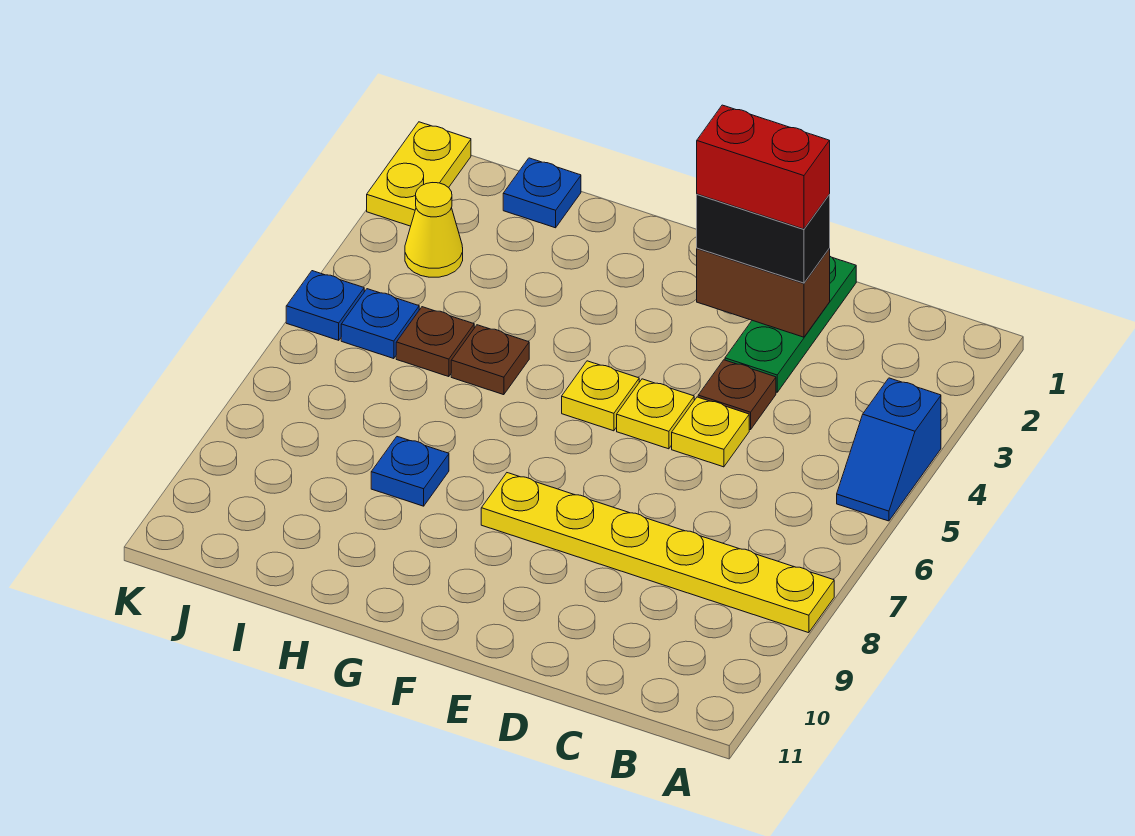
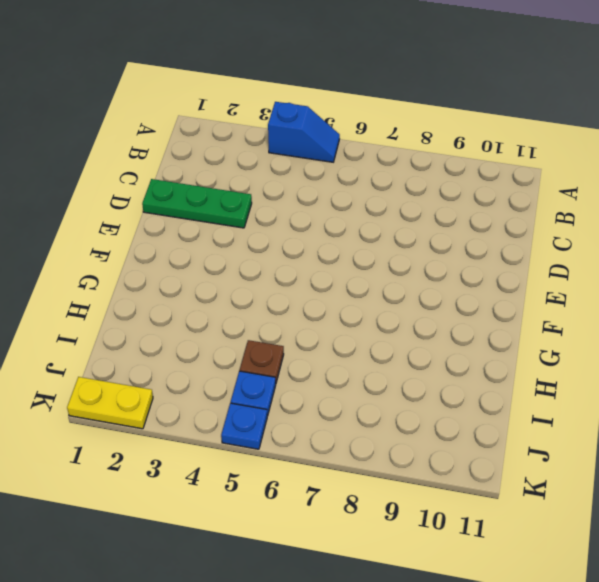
none -> yellow plate A8:F8 level 1
none -> brown plate D4 level 1
none -> yellow plate D5 level 1

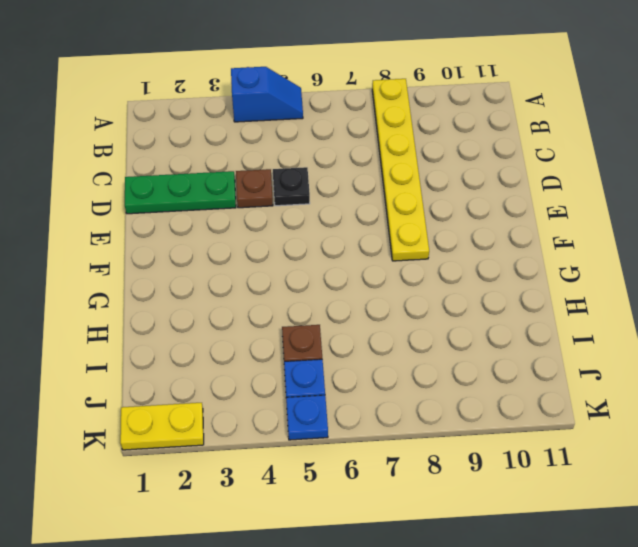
black plate D5 level 1 -> yellow plate D5 level 1
none -> yellow plate E5 level 1
none -> yellow plate F5 level 1
none -> brown plate H5 level 1

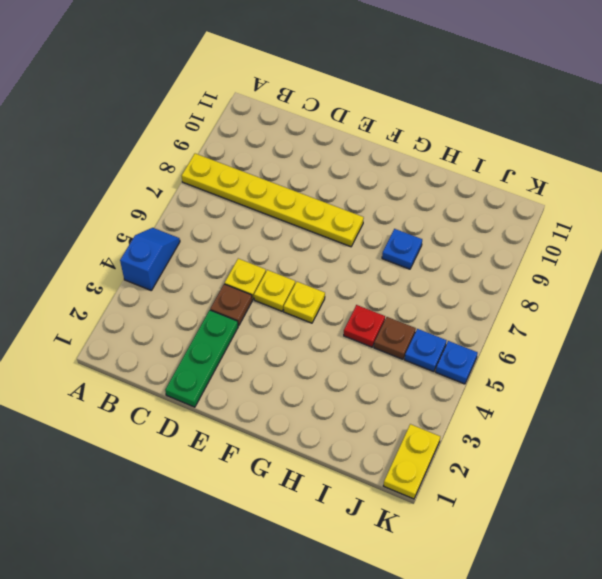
red plate H5 level 1 -> brown plate H5 level 1
none -> blue plate I1 level 1
none -> yellow cone J3 level 1
none -> brown brick D2:E2 level 2

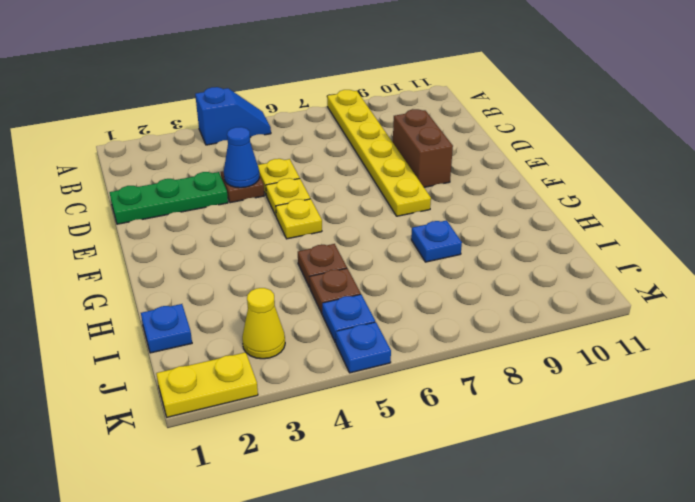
blue cone D4 level 2 -> none
brown brick D9:E9 level 1 -> brown brick D2:E2 level 2
none -> black brick D2:E2 level 3
none -> red brick D2:E2 level 4

